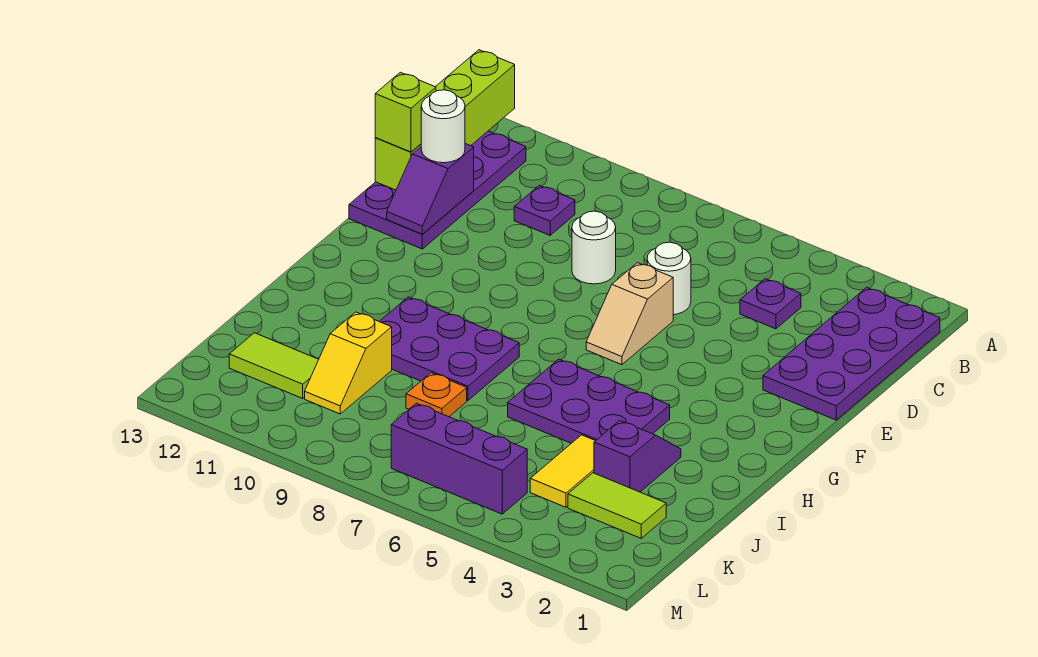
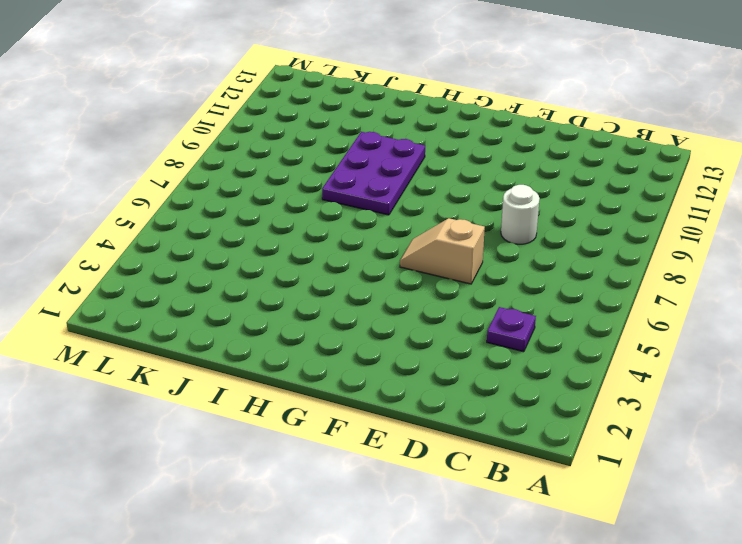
none -> purple plate B1:E2 level 1
none -> purple plate B12:E13 level 1
none -> purple plate C10 level 1

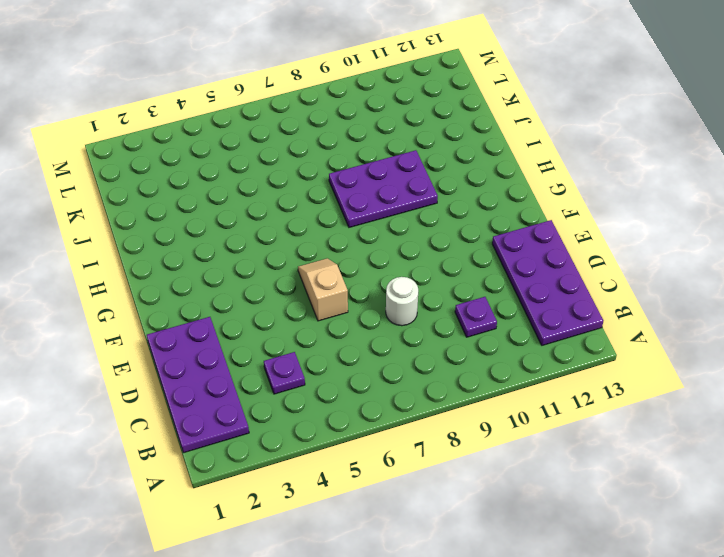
none -> white round brick D6 level 1
none -> purple plate H4:I6 level 1
none -> purple slope I3:J3 level 1 top J

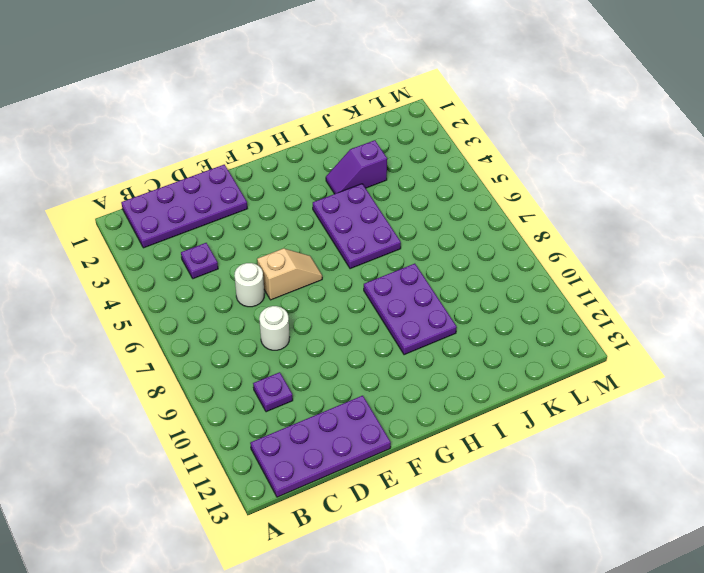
none -> yellow tile J4:K4 level 1
none -> orange plate J8 level 1
none -> yellow slope J10:K10 level 1 top J

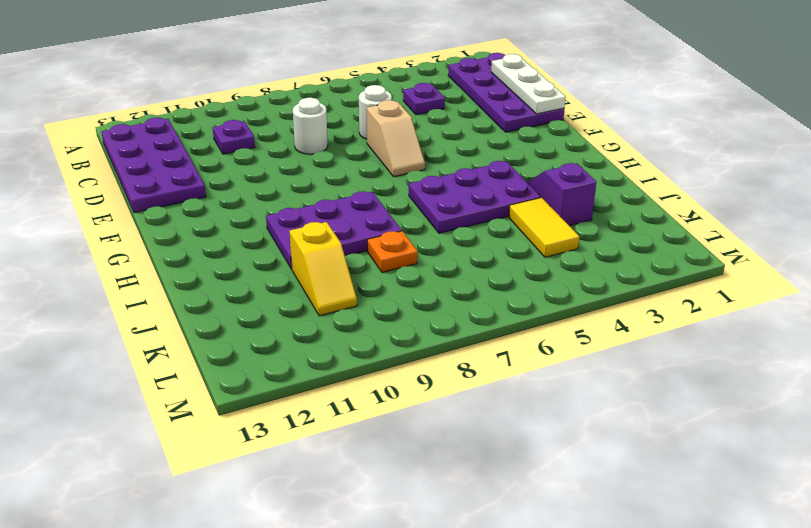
white plate C1:E1 level 2 -> none
none -> lime tile K2:K3 level 1
none -> lime tile K11:K12 level 1
none -> purple brick L5:L7 level 1

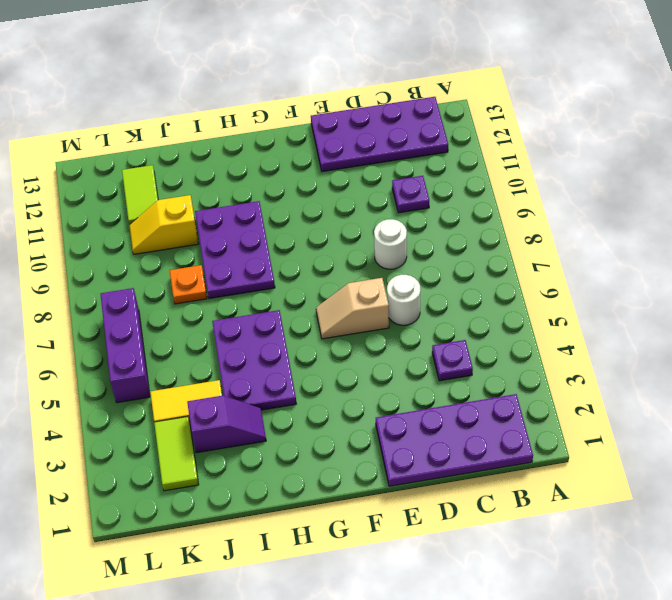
none -> lime brick A13:D13 level 2
none -> purple slope D12:E12 level 2 top D
none -> white round brick D12 level 3

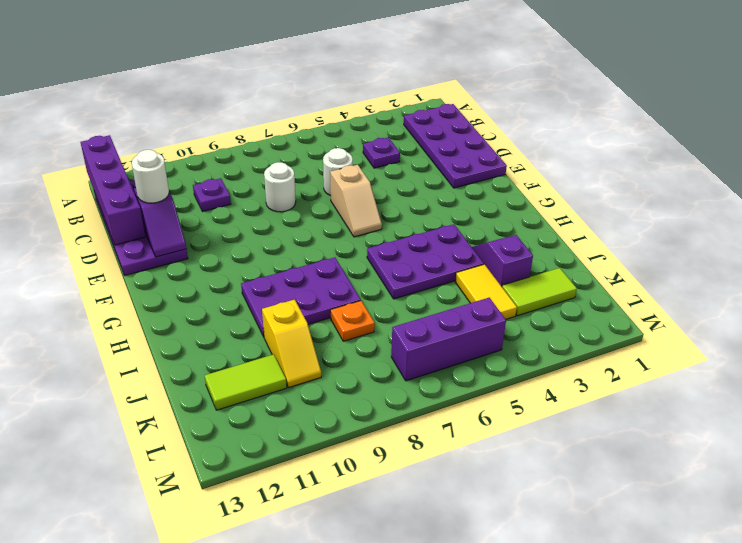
purple brick A13:D13 level 2 -> lime brick A13:D13 level 2
none -> lime brick D13 level 3

